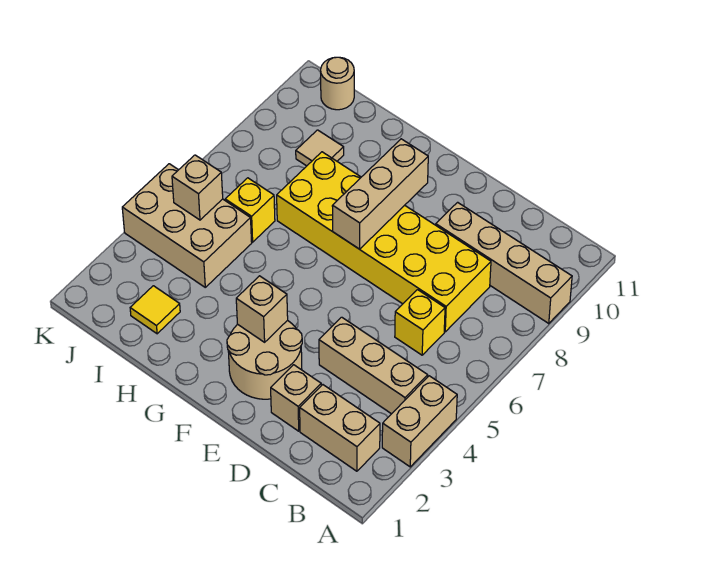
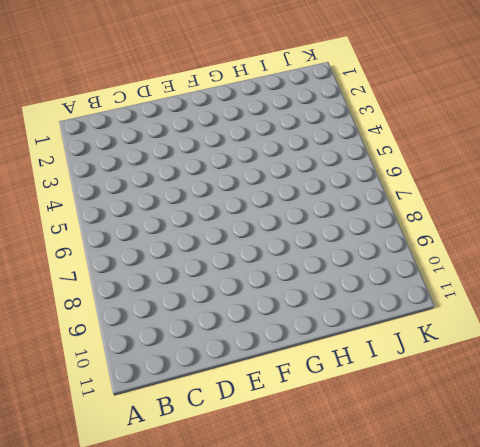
none -> tan brick A3:A4 level 1
none -> tan brick A9:D9 level 1
none -> tan brick B2:C2 level 1

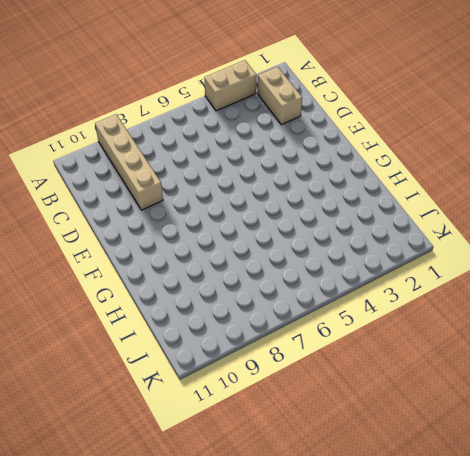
none -> tan brick B4:D4 level 1
none -> yellow brick C6 level 1
none -> yellow brick C7:H8 level 1

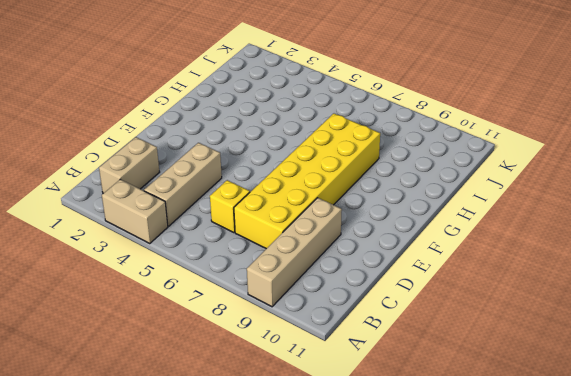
none -> tan brick D2 level 1
none -> tan round brick E2:F3 level 1
none -> yellow tile I2 level 1

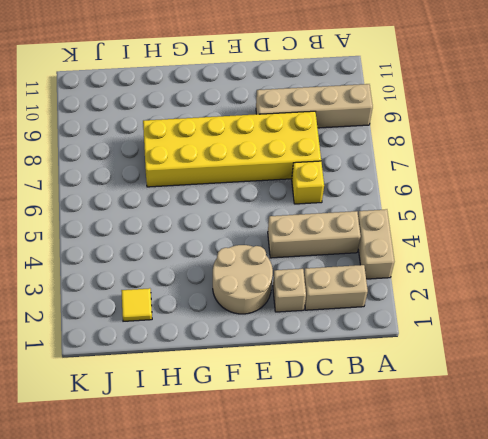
none -> tan brick I4:K5 level 1
none -> yellow brick I6 level 1
none -> tan tile I9 level 1

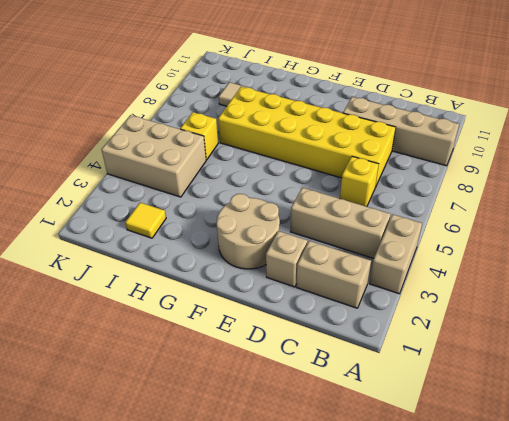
none -> tan round brick J11 level 1
none -> tan brick F3 level 2
none -> tan brick F7:F9 level 2

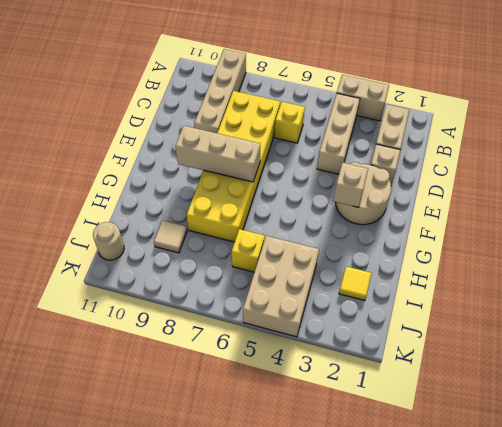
none -> tan brick J5 level 2

